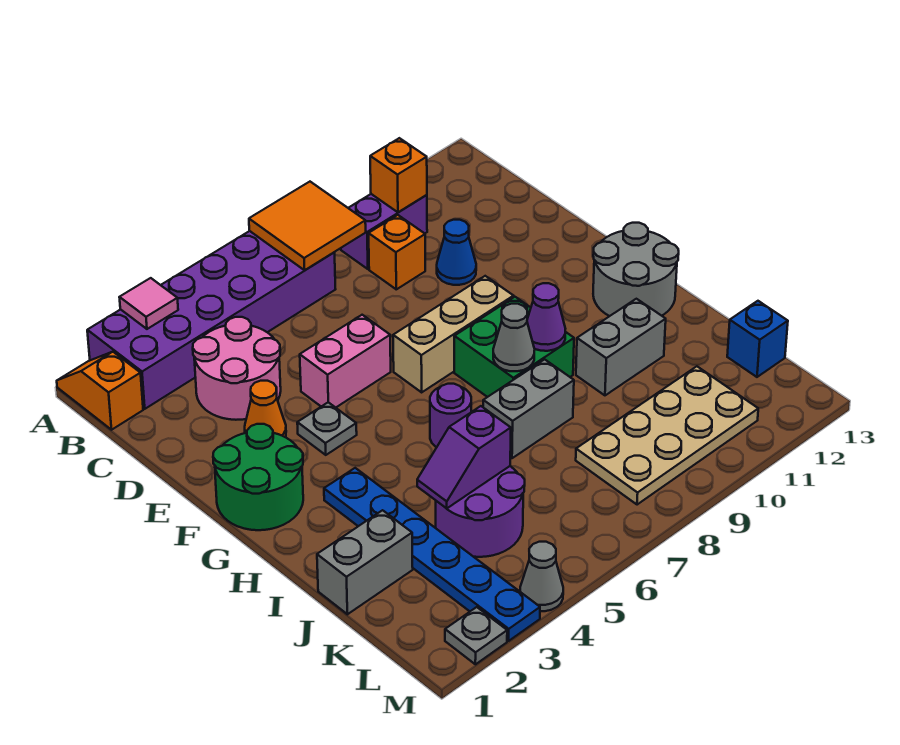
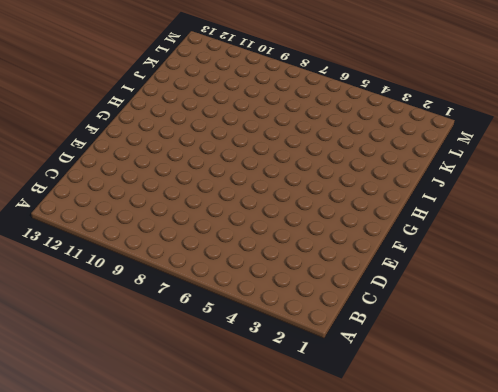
none -> orange slope A1:B1 level 1 top B
none -> purple brick A2:B7 level 1
none -> purple brick B9:B10 level 1

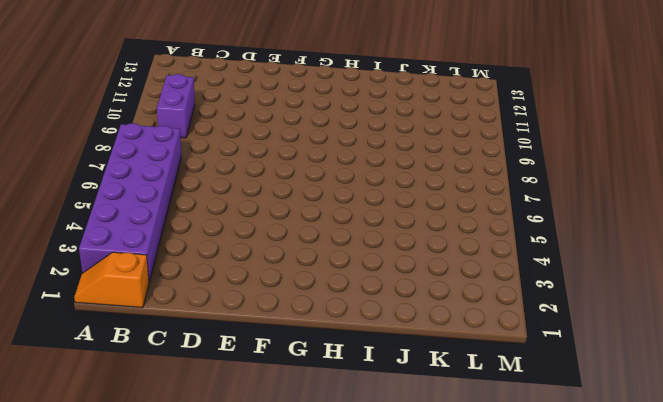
none -> pink round brick C3:D4 level 1
none -> orange brick C9 level 1
none -> blue cone D10 level 1

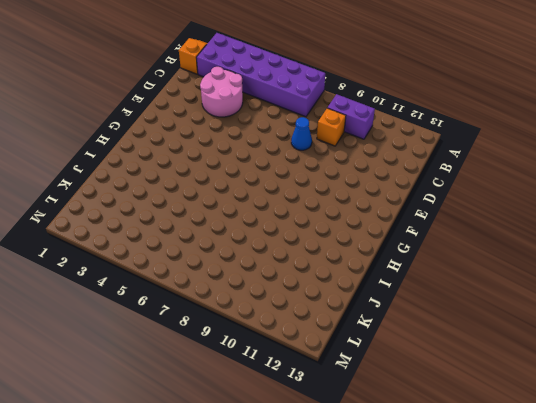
blue cone D8 level 1 -> blue cone D10 level 1
none -> orange cone E3 level 1
none -> pink brick E5:E6 level 1
none -> green round brick F1:G2 level 1

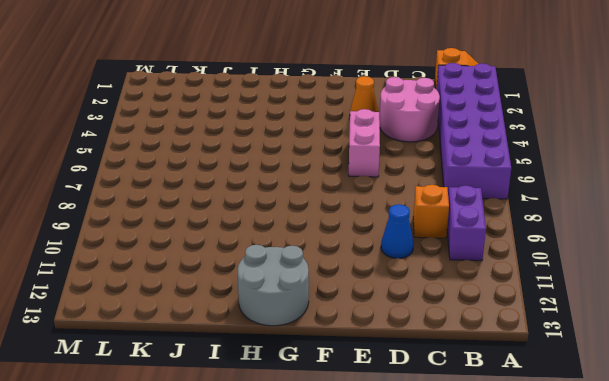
none -> green round brick F1:G2 level 1
none -> grey plate F4 level 1
none -> tan brick F7:F9 level 1

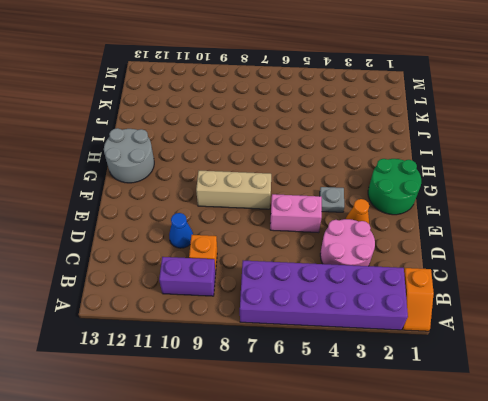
none -> green brick G8:H9 level 1
none -> blue plate H3:M3 level 1
none -> purple round brick H6 level 1

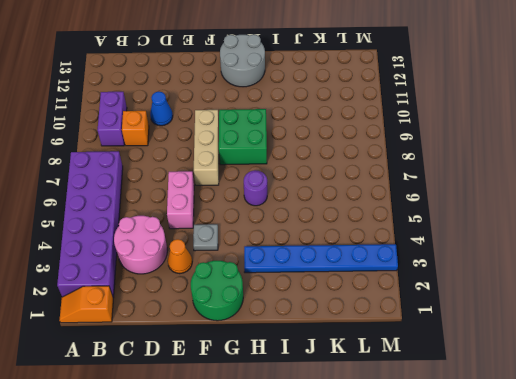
none -> grey brick I7:I8 level 1
none -> grey brick I10:I11 level 1
none -> grey brick J1:J2 level 1

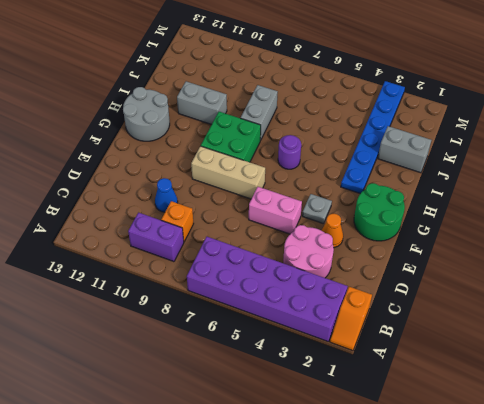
grey brick I8:J8 level 1 -> grey brick I7:I8 level 1
none -> purple round brick J4:K5 level 1
none -> tan plate K8:L11 level 1
none -> blue brick K13 level 1

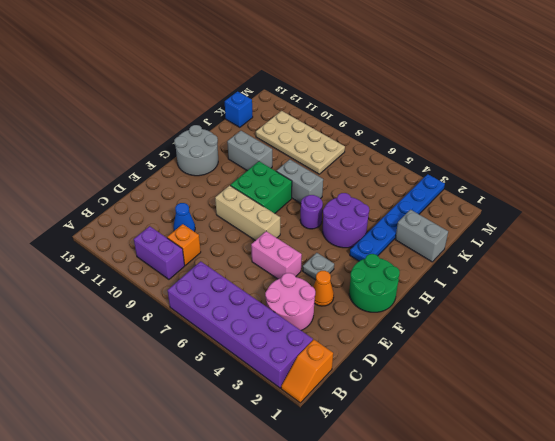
purple round brick H4:I5 level 1 -> purple round brick J4:K5 level 1
none -> grey plate M2 level 1
none -> grey cone M4 level 1
none -> pink tile A3 level 2

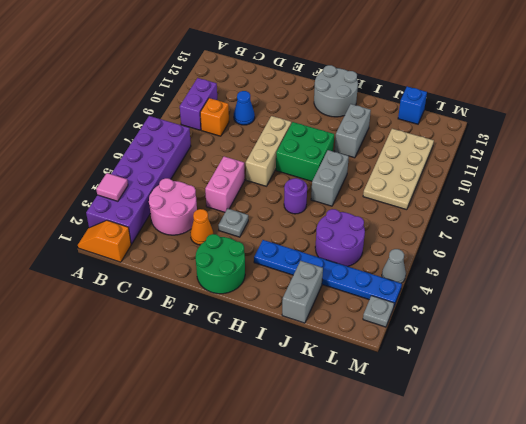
none -> orange tile A7:B8 level 2
none -> orange brick B10 level 2
none -> grey cone H8 level 2

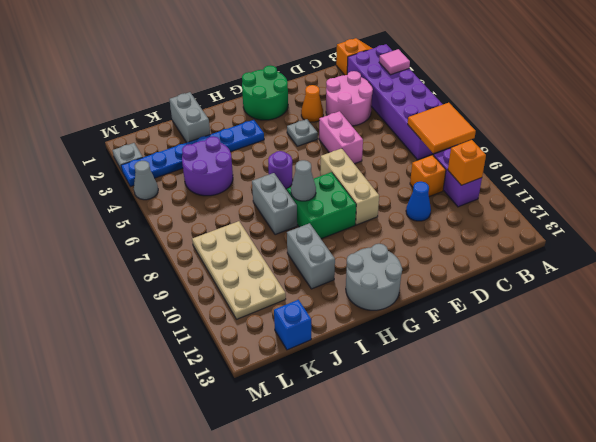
none -> purple cone H9 level 2
none -> purple slope J4:J5 level 2 top 5

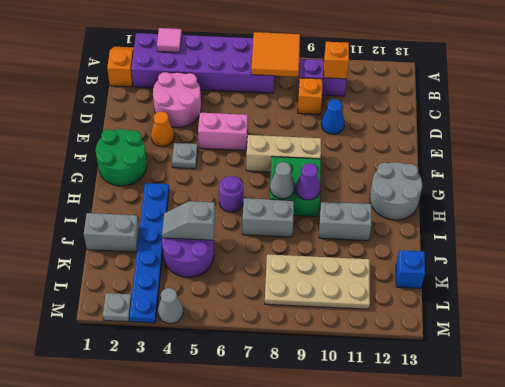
grey slope J4:J5 level 2 top 5 -> purple slope J4:J5 level 2 top 5

